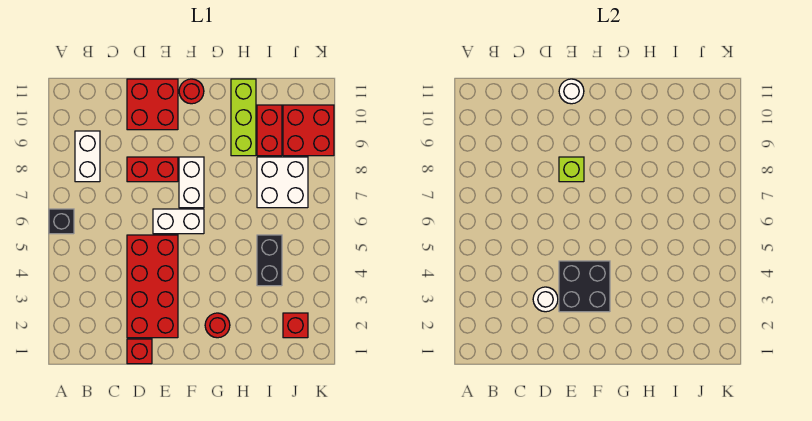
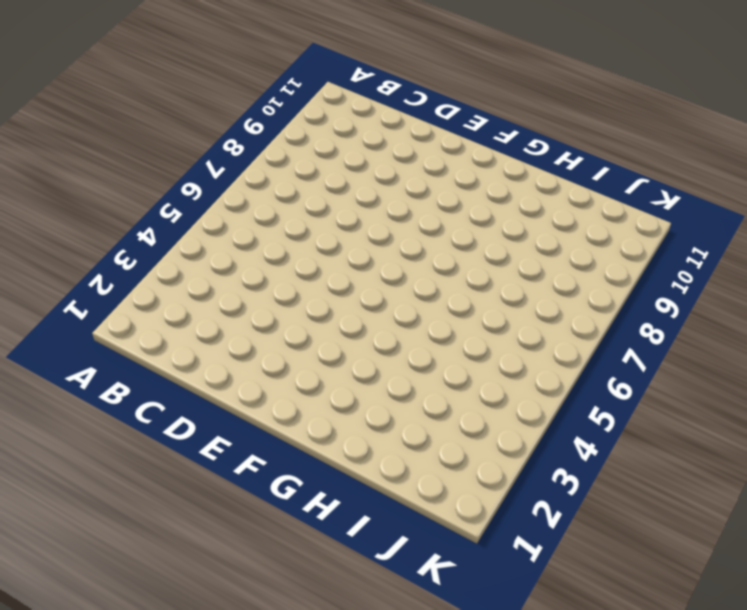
none -> black brick A6 level 1
none -> white brick B8:B9 level 1
none -> red brick D1 level 1

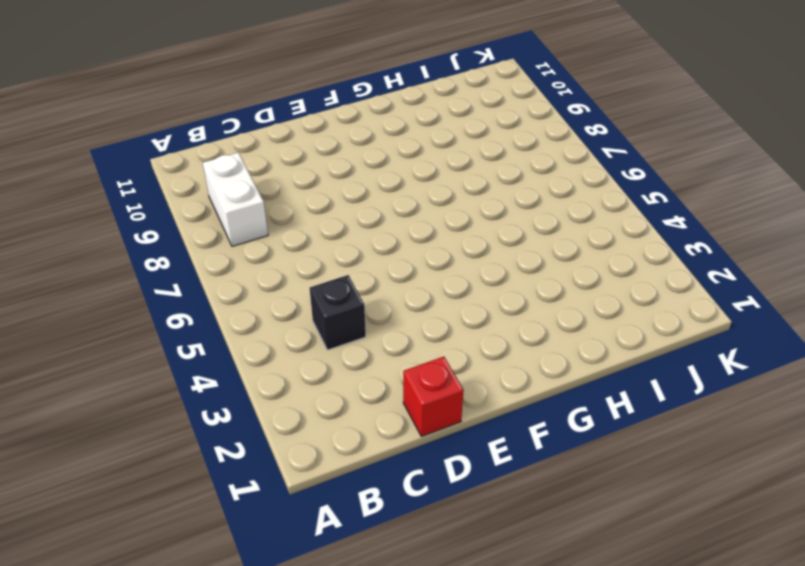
black brick C4 level 1 -> black brick A6 level 1
none -> red brick D2:E5 level 1
none -> red brick D8:E8 level 1
none -> red brick D10:E11 level 1

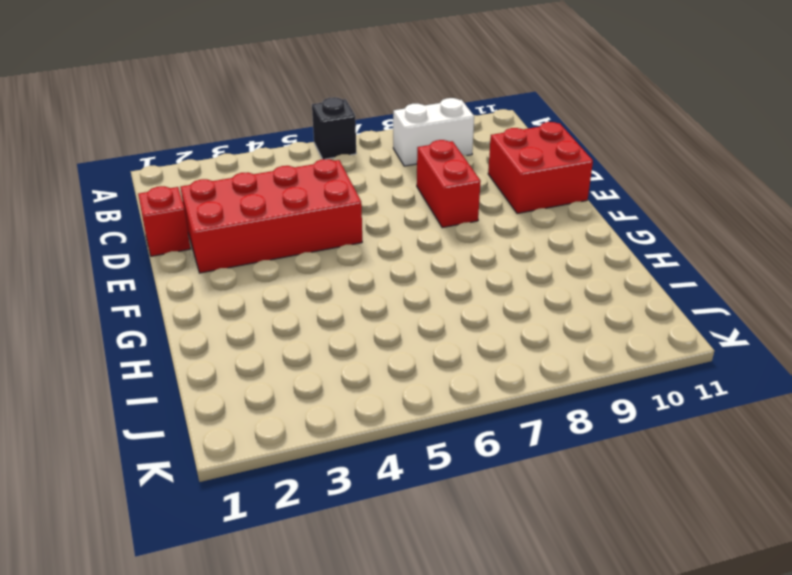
none -> white brick E6:F6 level 1
none -> white brick F7:F8 level 1
none -> red round brick F11 level 1

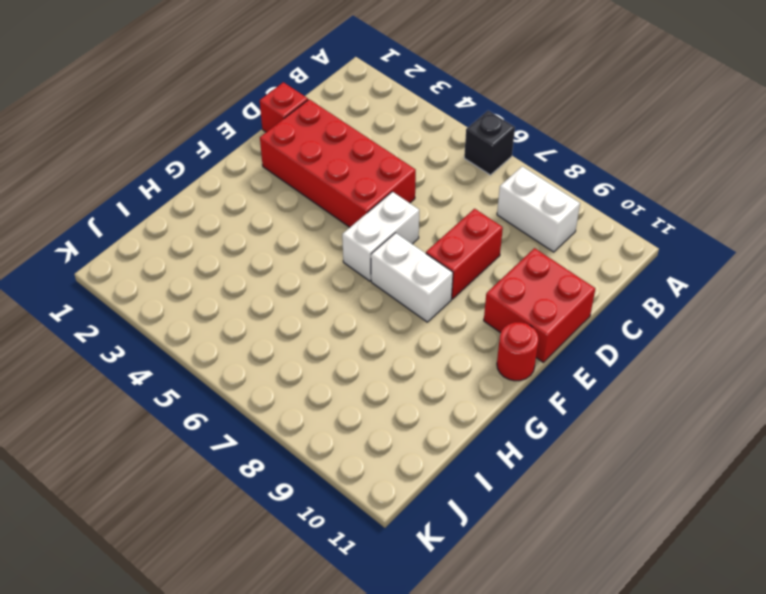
none -> red round brick G2 level 1
none -> lime brick H9:H11 level 1
none -> black brick I4:I5 level 1

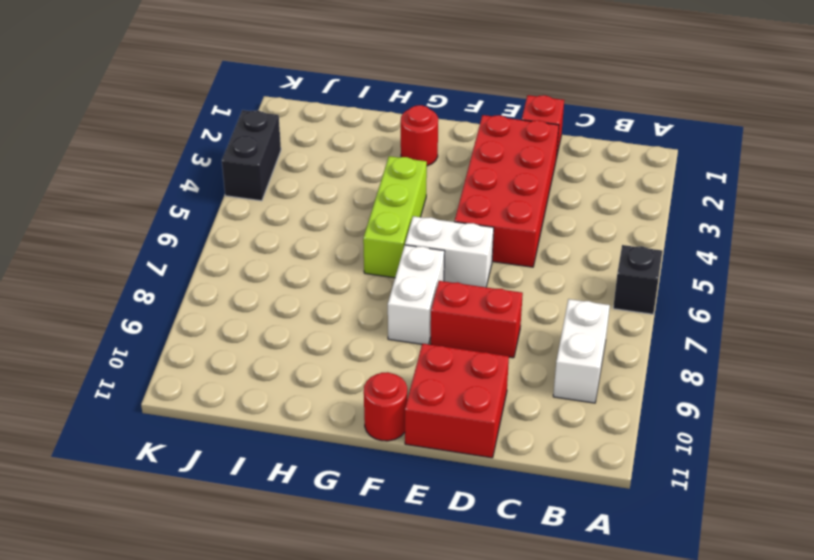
lime brick G4:G6 level 1 -> lime brick H9:H11 level 1
black brick K3:K4 level 1 -> black brick I4:I5 level 1
none -> white brick I7:J8 level 1
none -> red brick I9:I10 level 1
none -> red brick J2 level 1

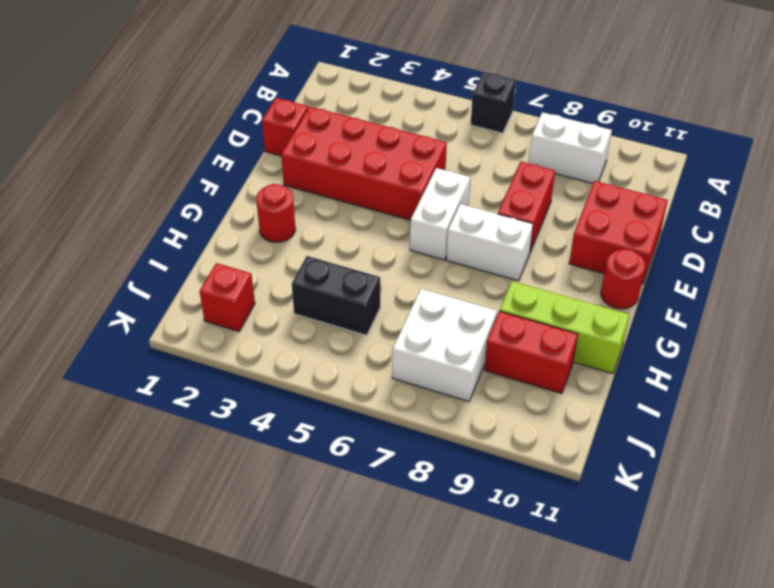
none -> red brick J9:K10 level 1
none -> white round brick D3 level 2
none -> black brick E3:F4 level 2

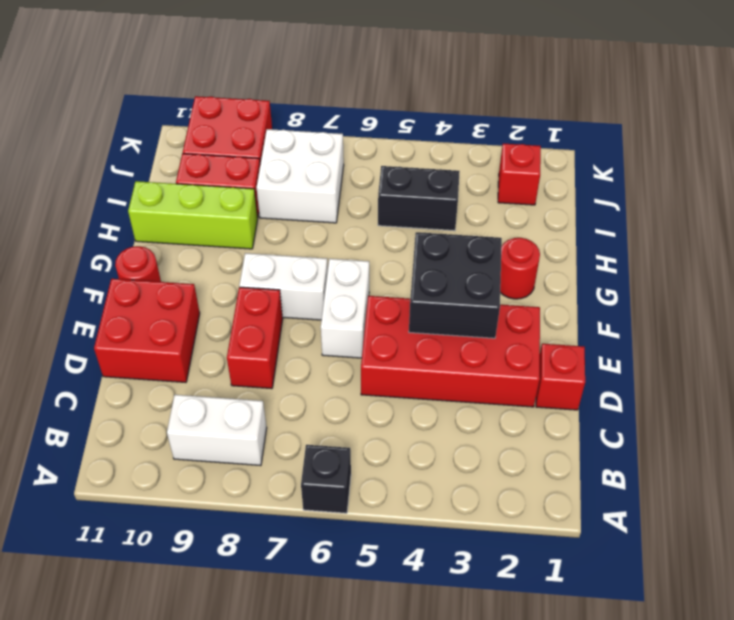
none -> white round brick D3 level 2
none -> lime brick E8 level 2
none -> white round brick E11 level 2

